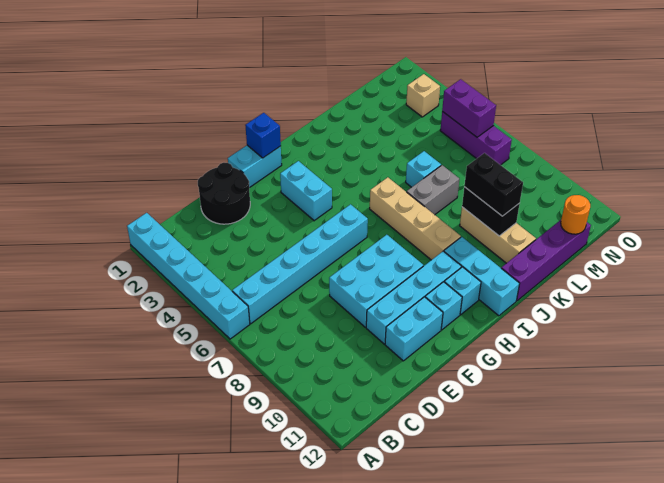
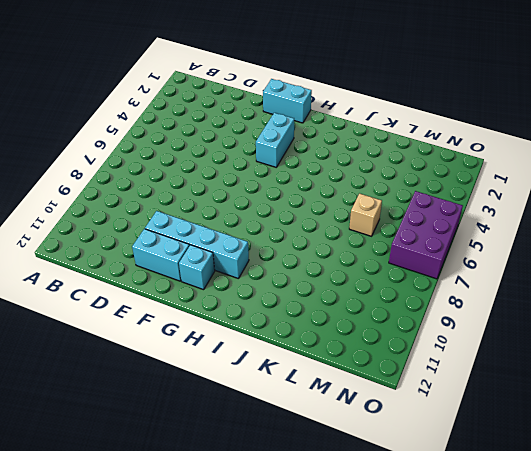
tan brick L6 level 1 -> tan brick N3 level 1
purple brick N5:O7 level 1 -> purple brick N5:N7 level 1
none -> cyan brick A1:A6 level 1
none -> cyan brick B6:G6 level 1
none -> black round brick D1:E2 level 1

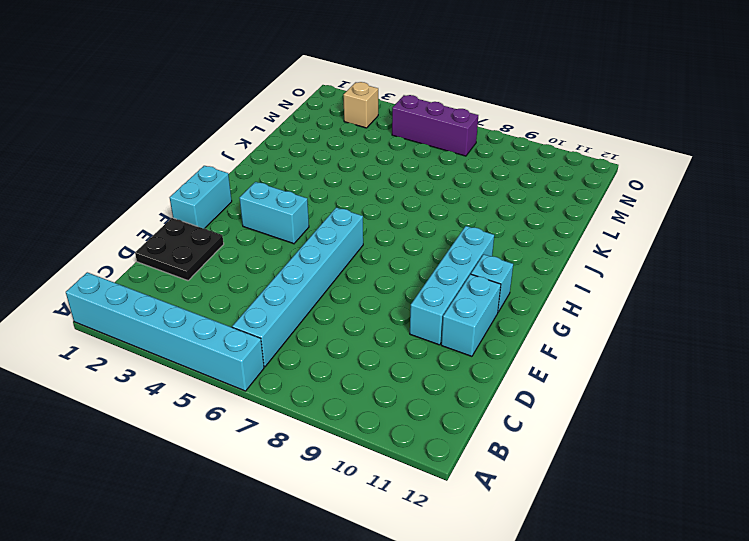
black plate D1:E2 level 1 -> black round brick D1:E2 level 1
none -> cyan brick E8:G9 level 1
none -> cyan brick H11 level 1
none -> tan brick I6:I9 level 1

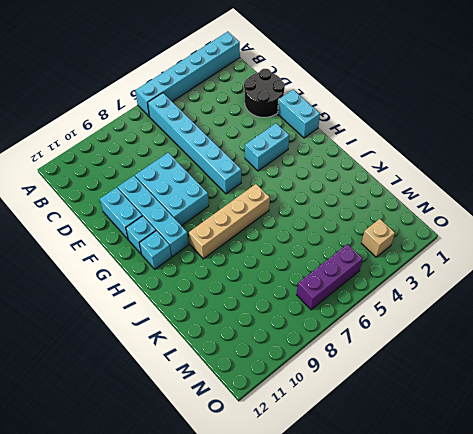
none -> cyan brick I10:I12 level 1
none -> grey brick J7:K7 level 1
none -> purple brick J12:M12 level 1

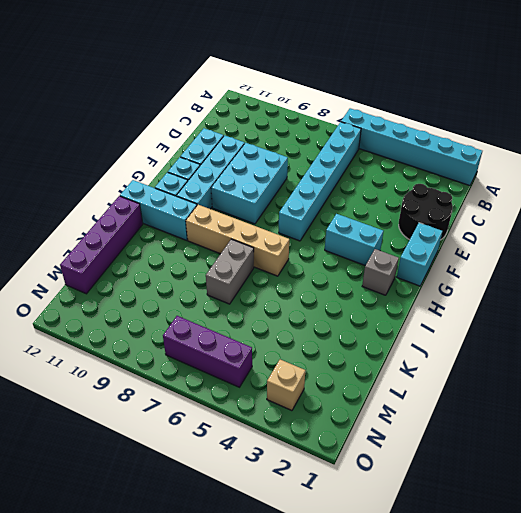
grey brick H2 level 1 -> none
none -> cyan brick K6 level 1
none -> tan brick K9:K11 level 1
none -> blue brick G1 level 2

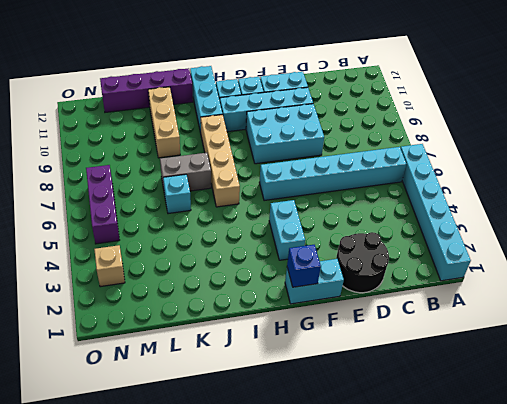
none -> black brick K9:K10 level 2
none -> orange round brick M12 level 2
none -> purple brick N5:N6 level 2

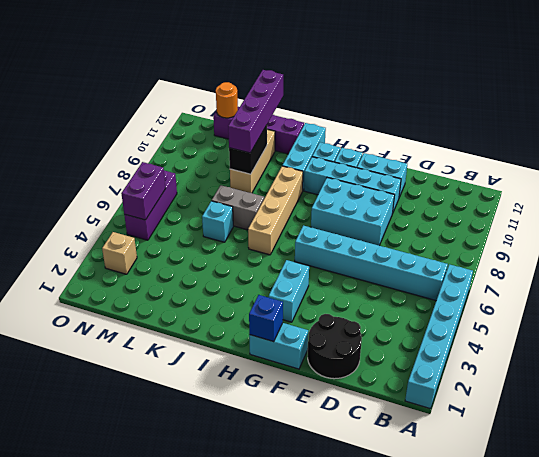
purple brick K9:K12 level 3 -> black brick K9:K10 level 3

